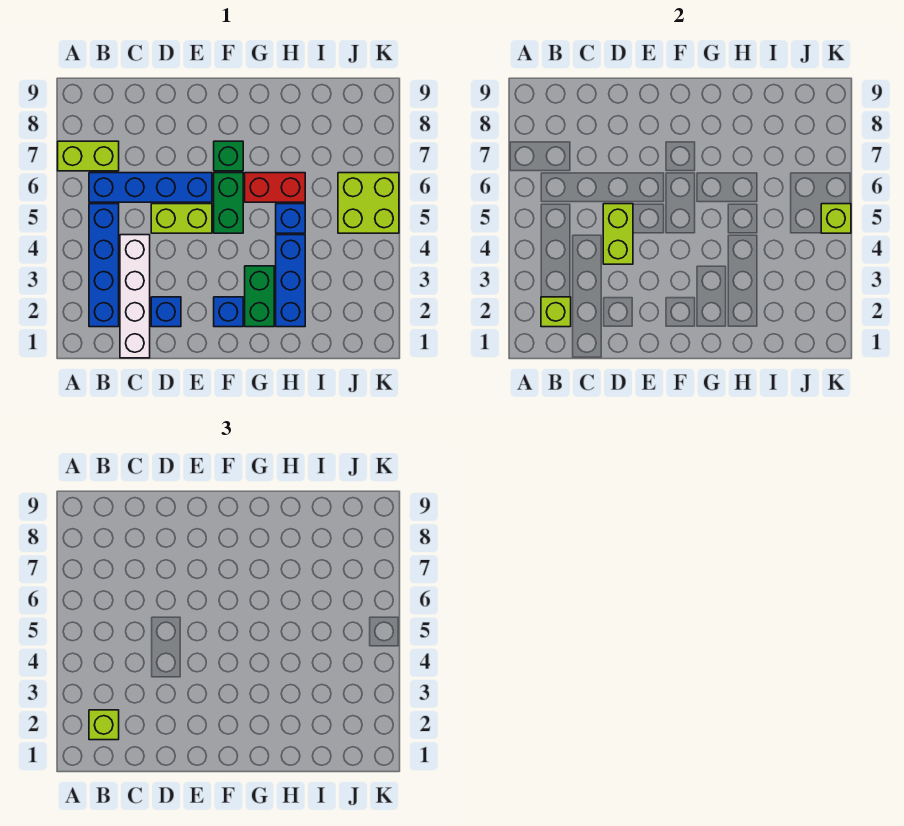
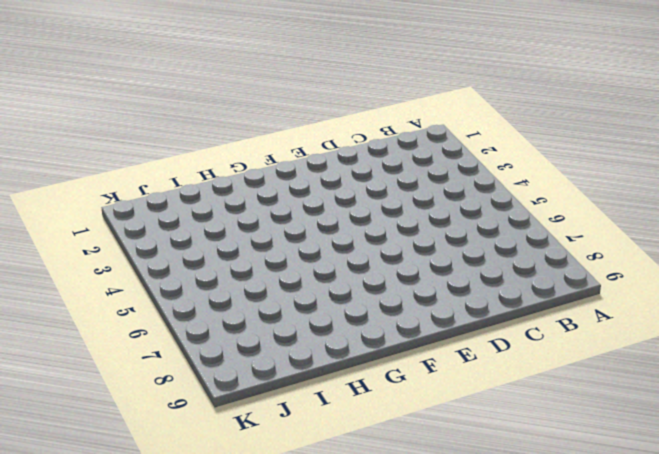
none -> lime brick A7:B7 level 1
none -> blue brick B2:B5 level 1
none -> blue brick B6:E6 level 1

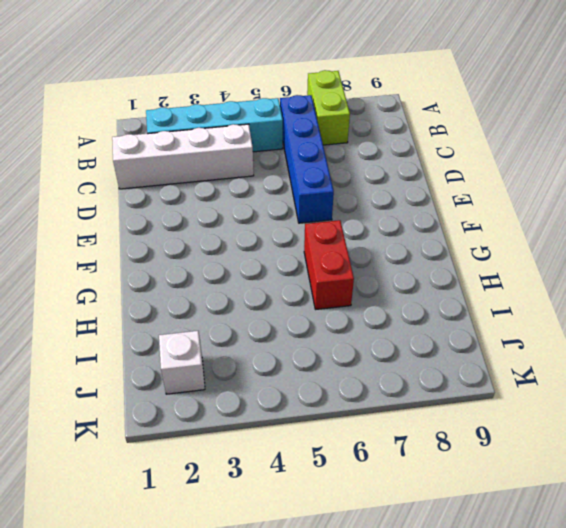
cyan brick B2:B5 level 1 -> blue brick B2:B5 level 1
white brick J2 level 1 -> none
none -> blue brick D2 level 1
none -> lime brick D5:E5 level 1
none -> blue brick F2 level 1

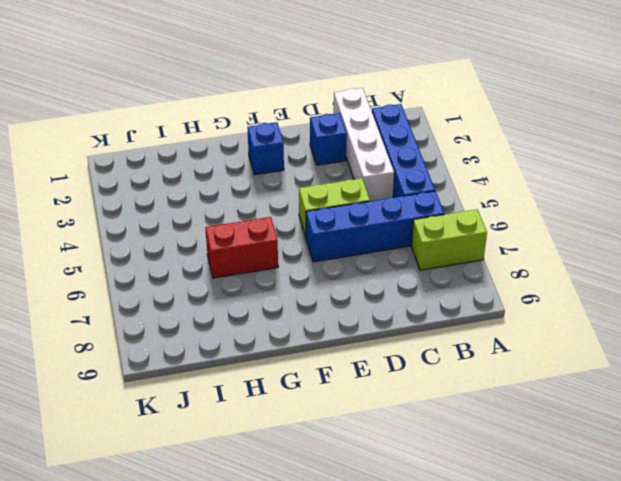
none -> green brick F5:F6 level 1
none -> green brick F7 level 1
none -> green brick G2:G3 level 1

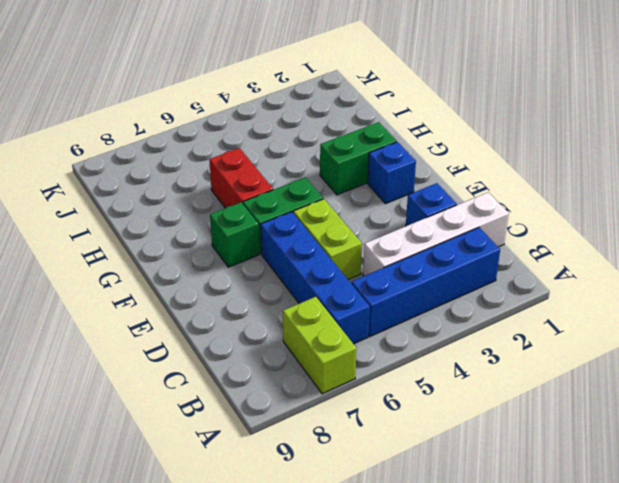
none -> blue brick H2:H4 level 1
none -> blue brick H5 level 1
none -> lime brick J5:K6 level 1

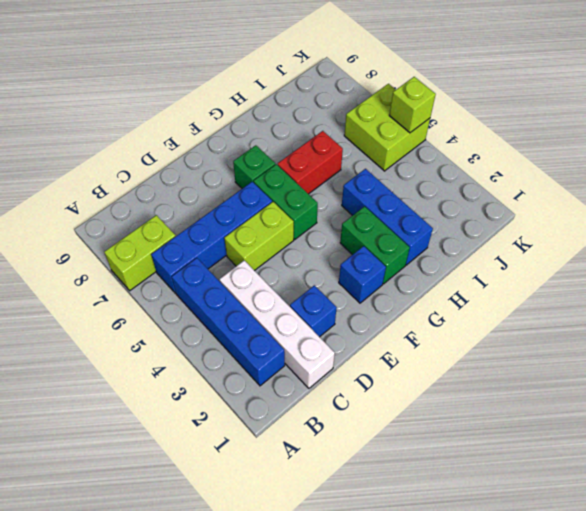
none -> blue brick H5 level 1
none -> lime brick B2 level 2
none -> lime brick D4:D5 level 2

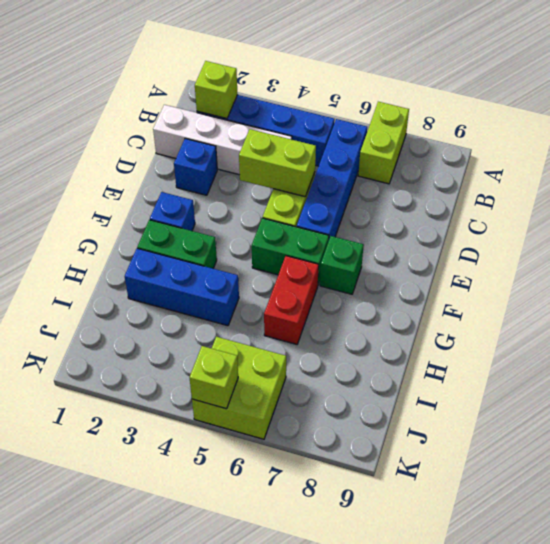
none -> blue brick H5 level 1
none -> lime brick B2 level 3

